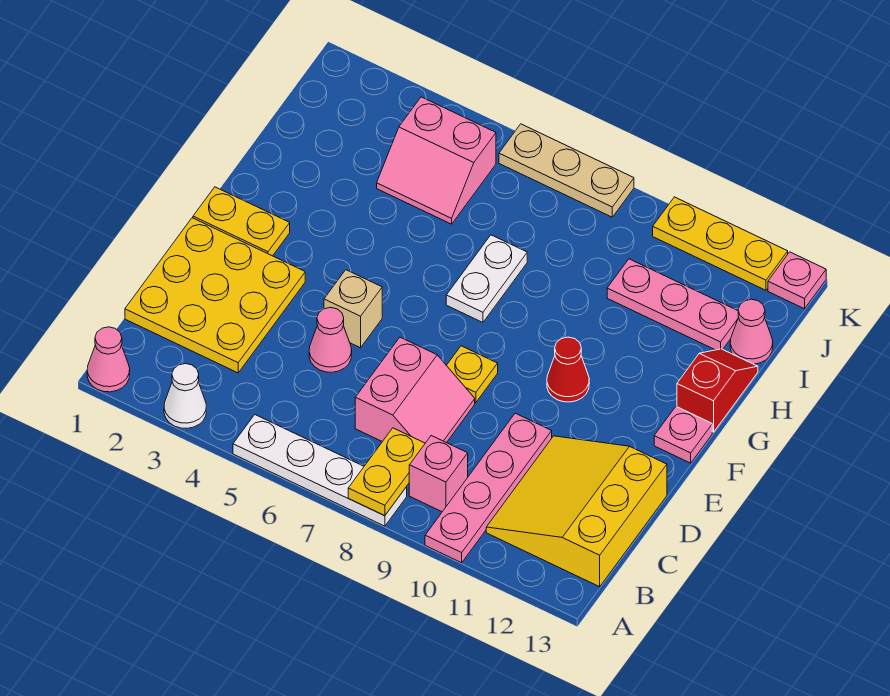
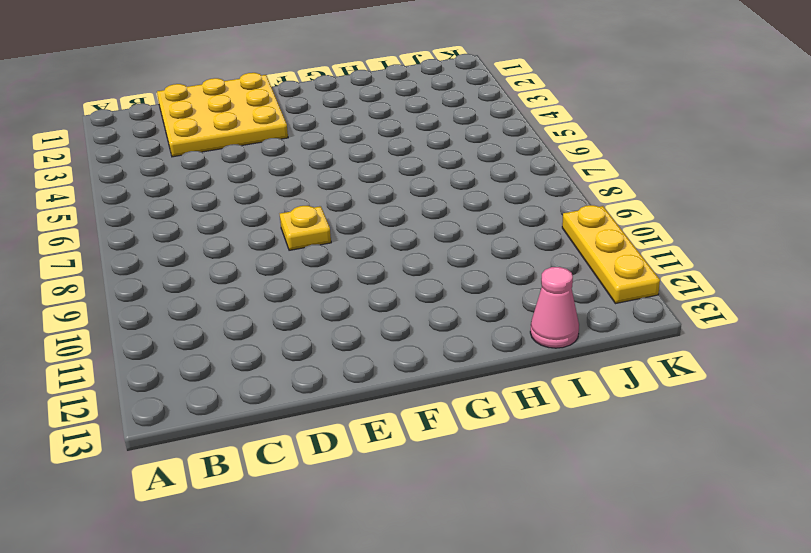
none -> pink cone A1 level 1
none -> white cone A3 level 1
none -> white plate A5:A8 level 1

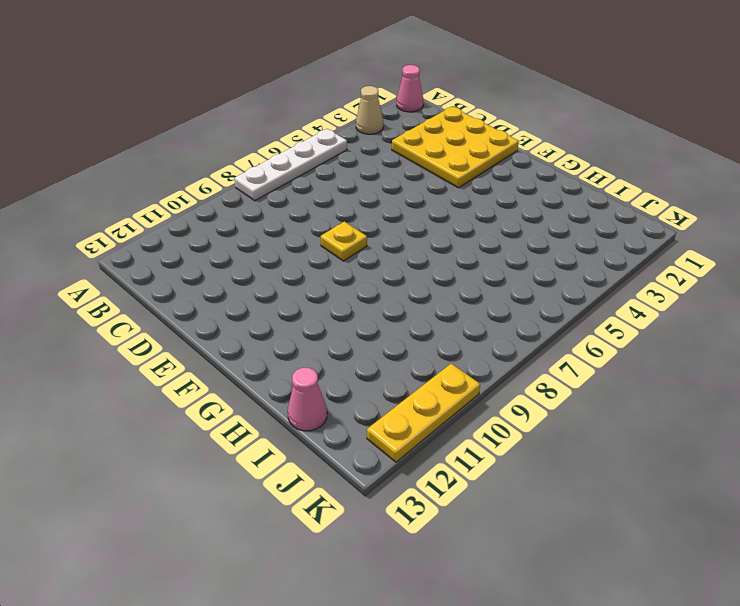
tan cone A3 level 1 -> white cone A3 level 1
none -> pink plate A10:D10 level 1
none -> pink brick B9 level 1
none -> yellow slope B11:D13 level 1 top 13

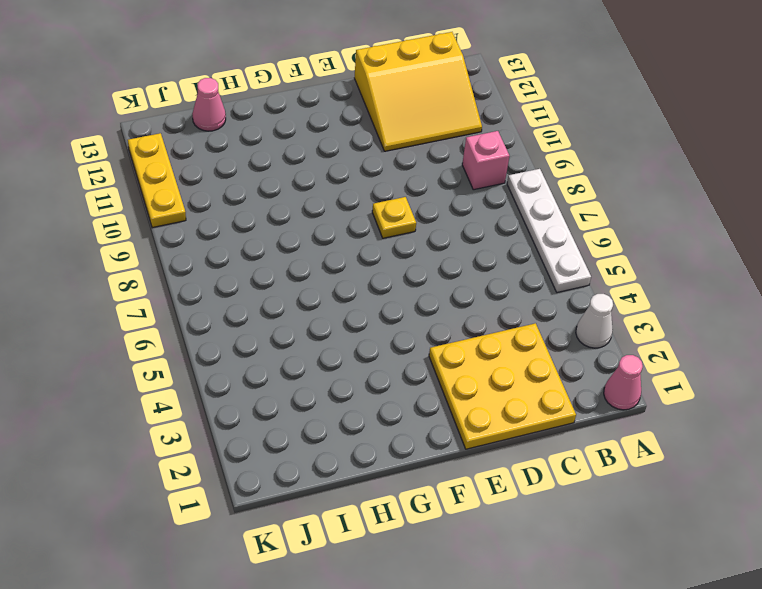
none -> pink plate A10:D10 level 1
none -> pink slope C7:D8 level 1 top 7
none -> pink cone D5 level 1

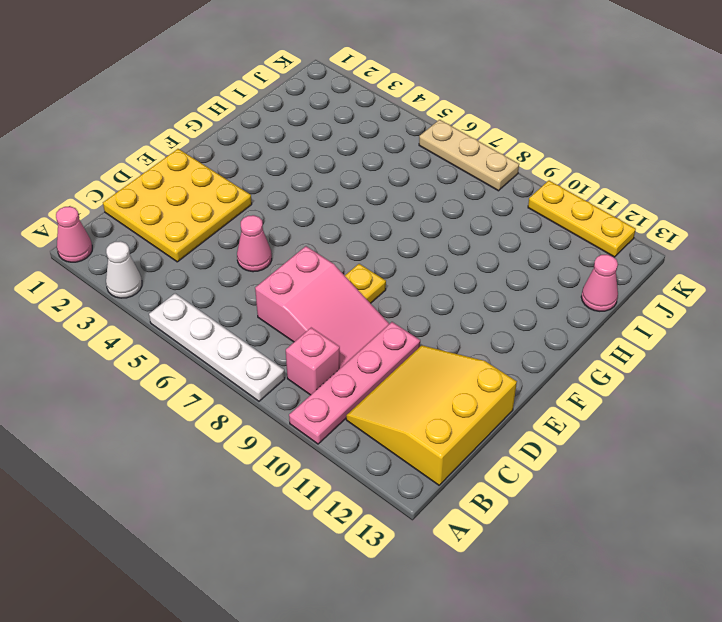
pink slope C7:D9 level 1 top 7 -> pink slope C7:D8 level 1 top 7
none -> tan brick E5 level 1
none -> yellow plate F1:F2 level 1
none -> red cone F10 level 1

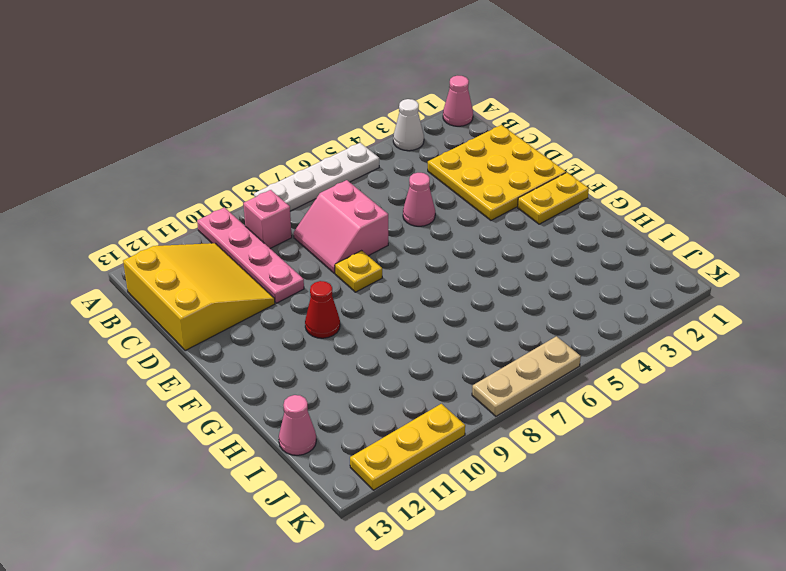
none -> tan brick E5 level 1
none -> pink plate F13 level 1
none -> white plate G7:H7 level 1

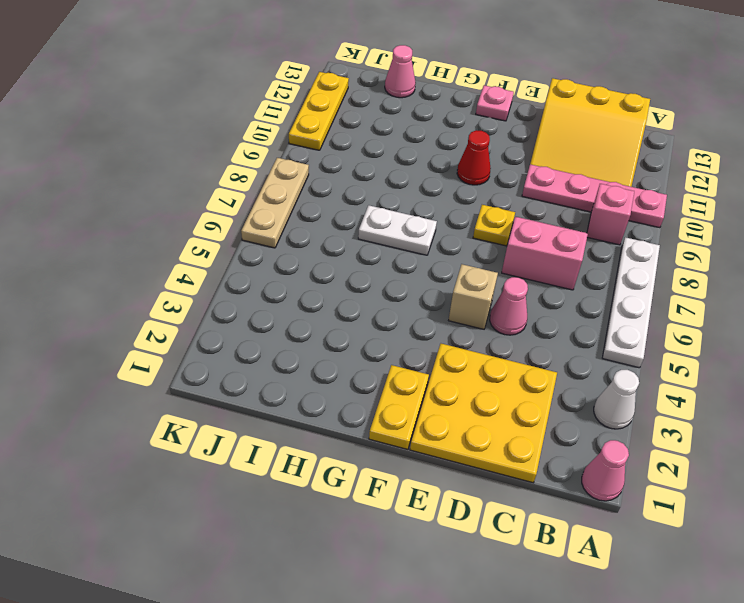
none -> red slope G13:H13 level 1 top G
none -> pink slope I4:J5 level 1 top J
none -> pink plate I10:I12 level 1

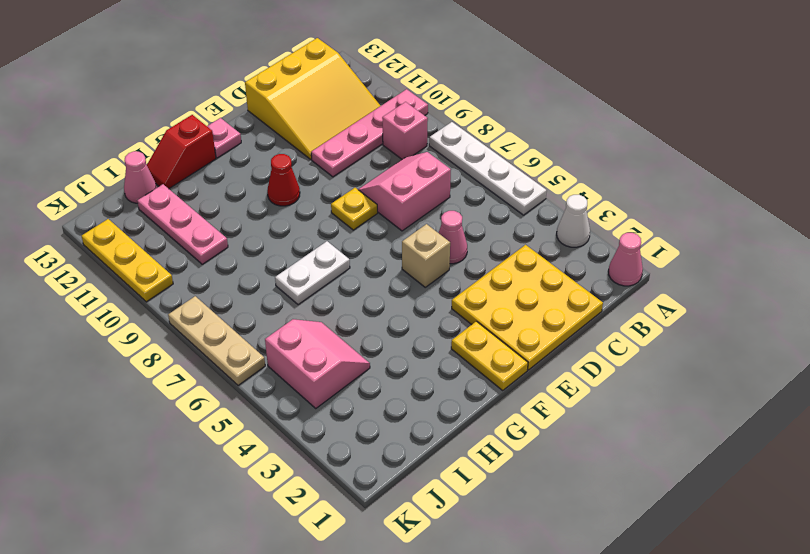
none -> pink plate K13 level 1
none -> yellow plate A8:B8 level 2

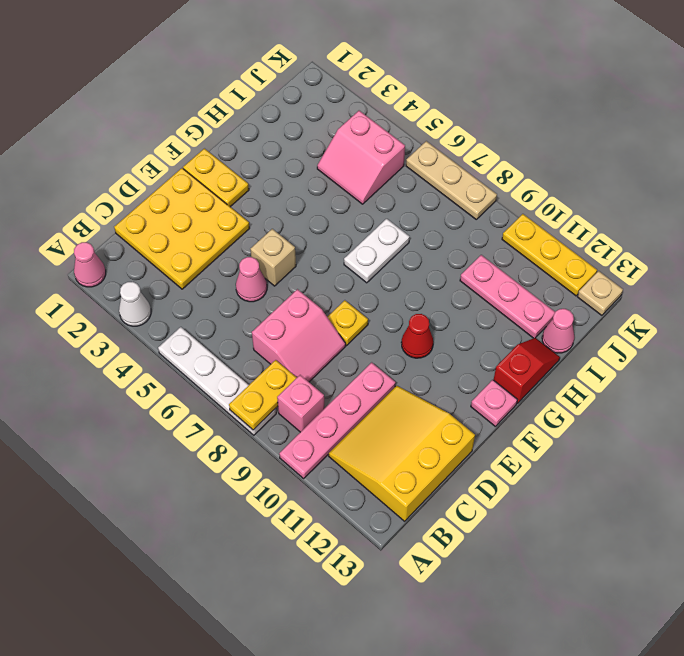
tan plate K13 level 1 -> pink plate K13 level 1

